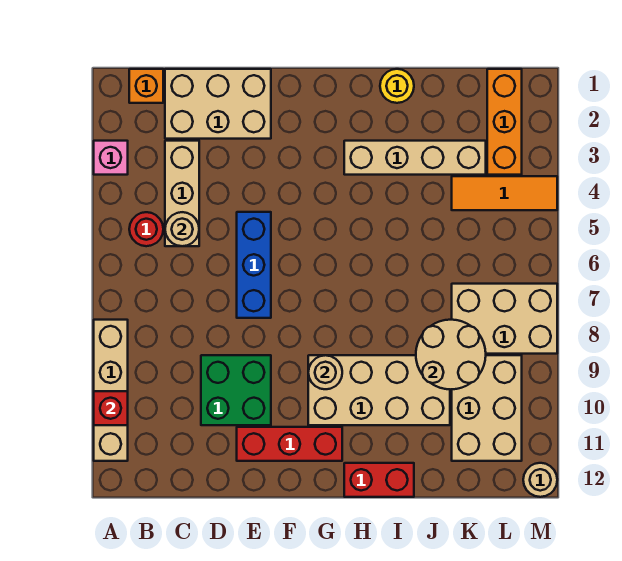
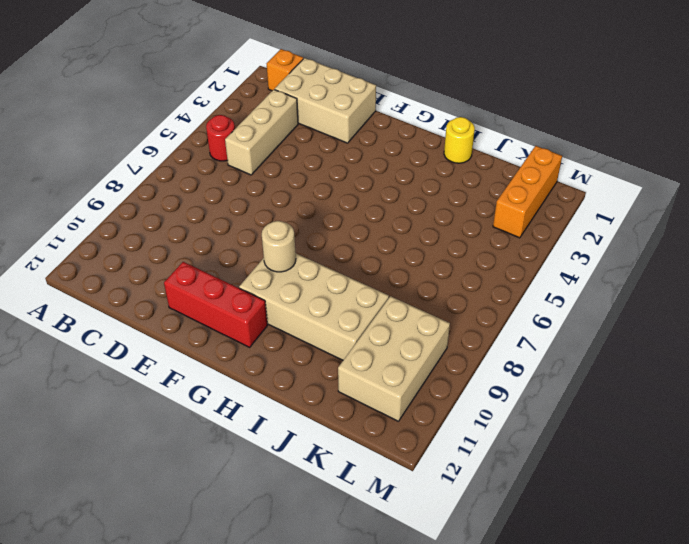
none -> pink brick A3 level 1
none -> tan brick A8:A11 level 1
none -> green brick D9:E10 level 1

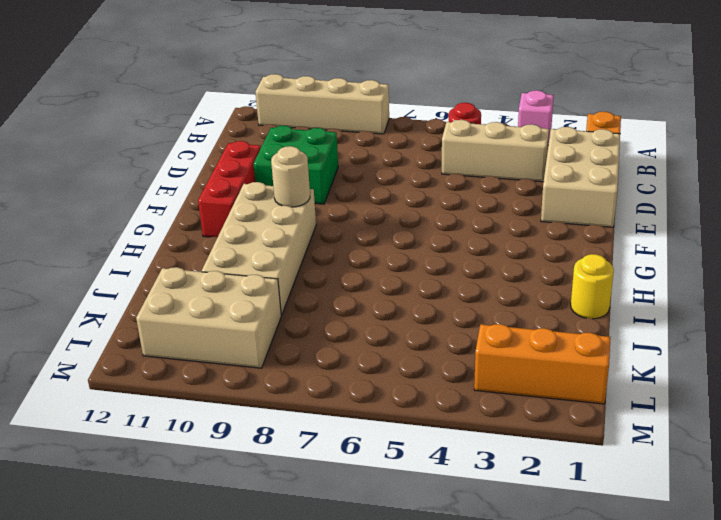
none -> blue brick E5:E7 level 1
none -> tan brick H3:K3 level 1
none -> red brick H12:I12 level 1

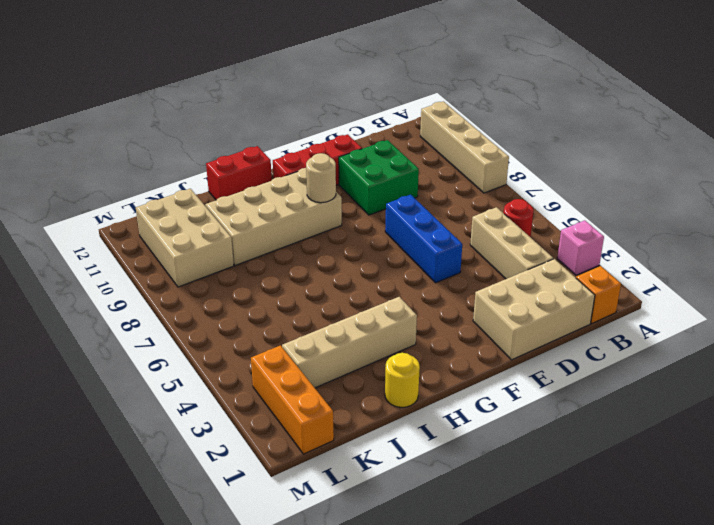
none -> orange tile K4:M4 level 1
none -> tan brick K7:M8 level 1
none -> tan round brick M12 level 1

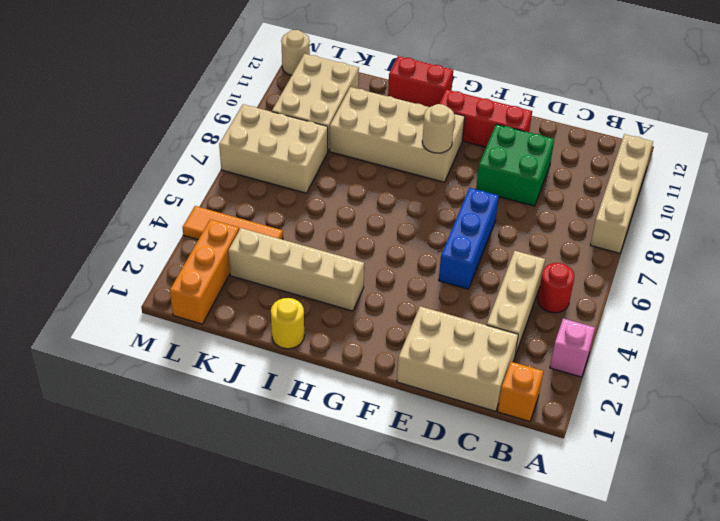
none -> red brick A10 level 2
none -> tan round brick C5 level 2
none -> tan round brick J8:K9 level 2

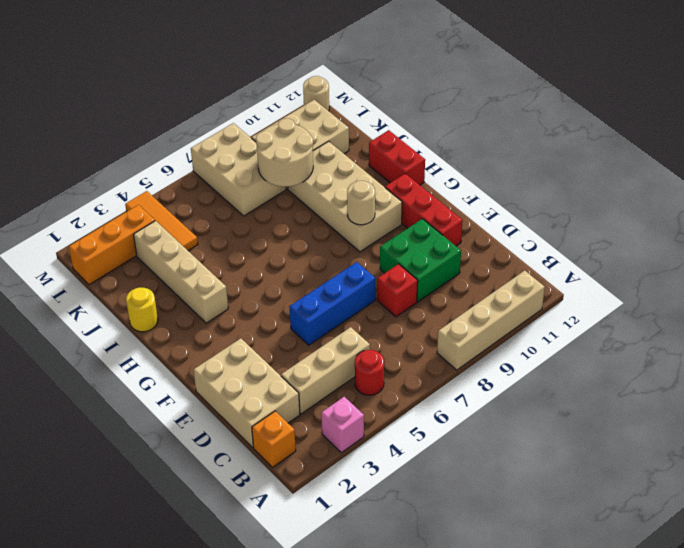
red brick D8 level 1 -> red brick A10 level 2
none -> tan round brick C5 level 2

